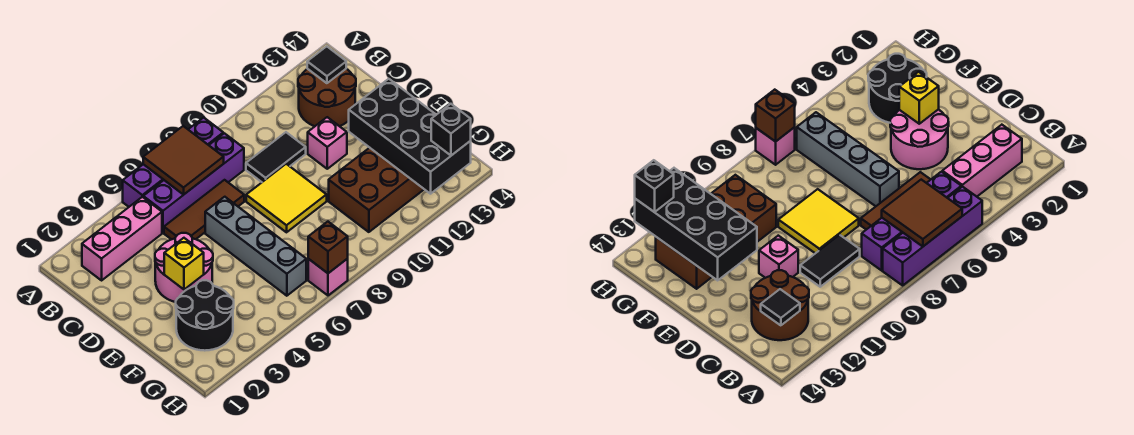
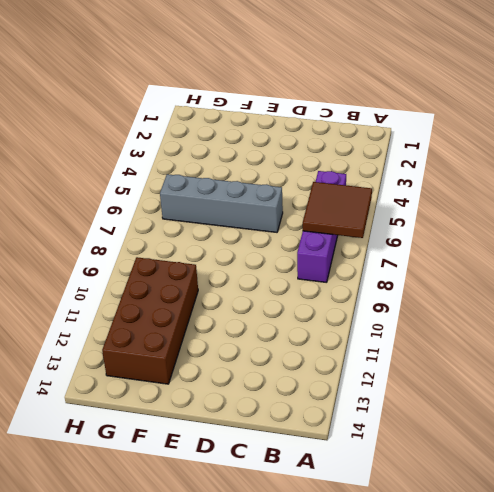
none -> purple brick A5:A8 level 1
none -> pink brick B2:B4 level 1
none -> brown round brick B12:C13 level 1

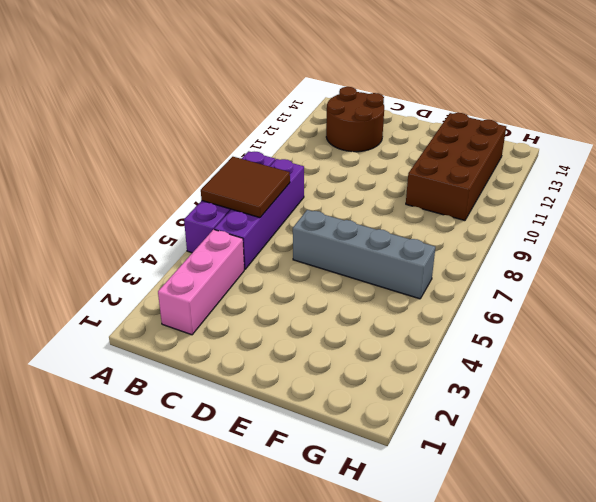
none -> brown tile C5:C7 level 1
none -> black tile C9:C10 level 1
none -> pink round brick D3:E4 level 1

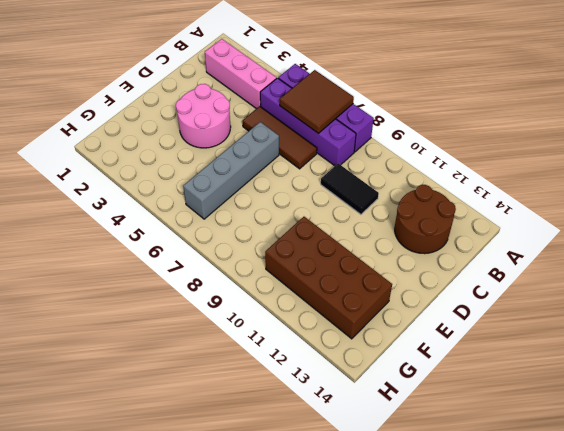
none -> yellow tile D8:E9 level 1
none -> pink brick D11 level 1
none -> black round brick F2:G3 level 1

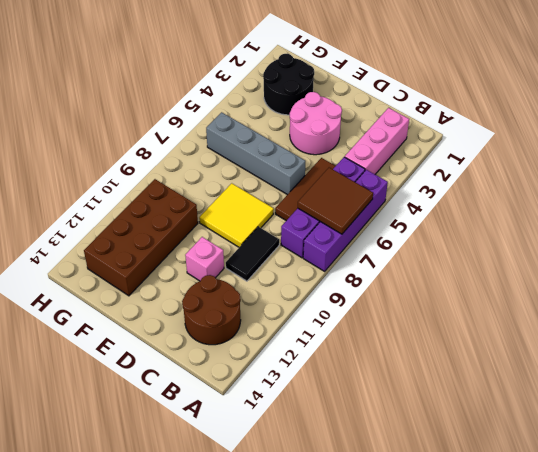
none -> pink brick H7 level 1
none -> black tile B13 level 2
none -> yellow brick E3 level 2

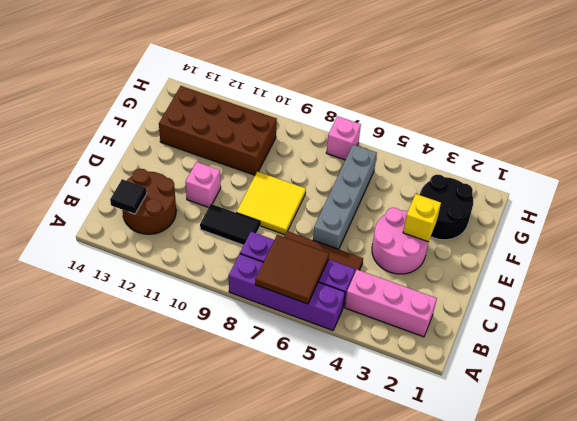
none -> black brick E12:H13 level 2
none -> brown brick H7 level 2
none -> black brick H13 level 3

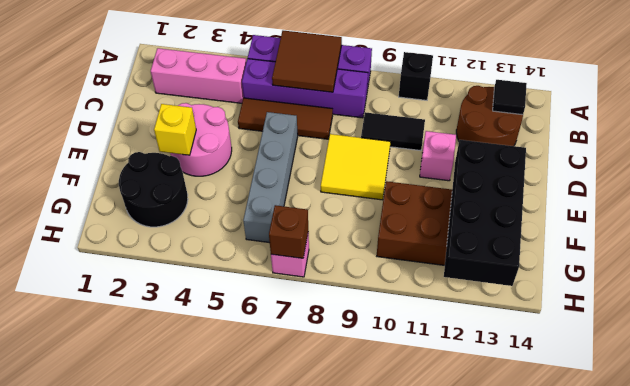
black brick A10 level 1 -> black brick H13 level 3

